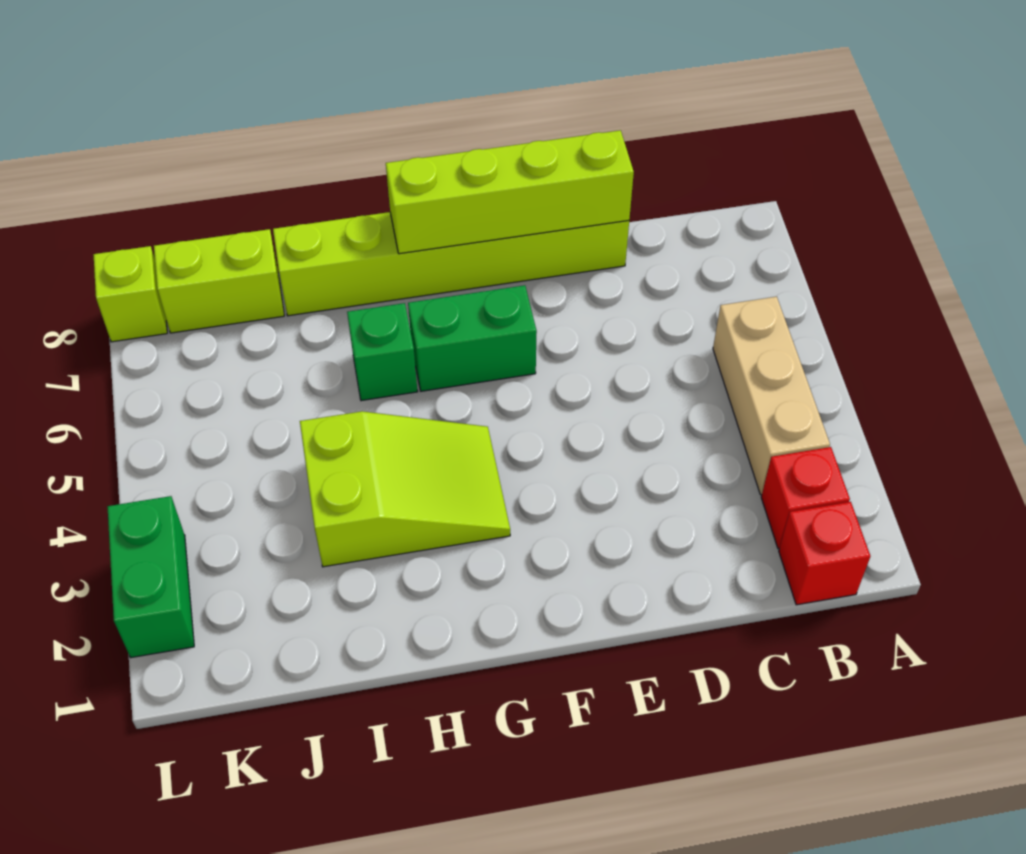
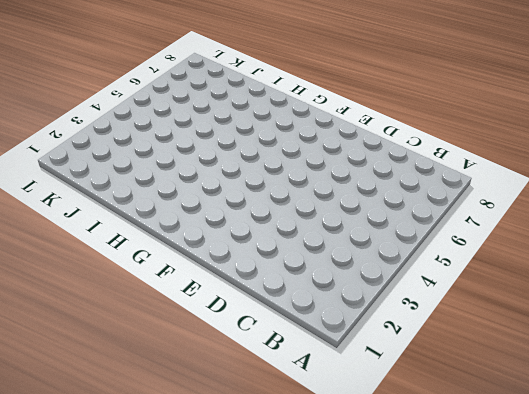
none -> red brick B1 level 1
none -> red brick B2 level 1

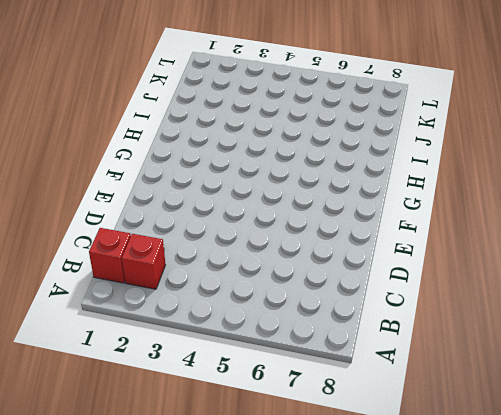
none -> tan brick B3:B5 level 1
none -> lime brick D8:I8 level 1

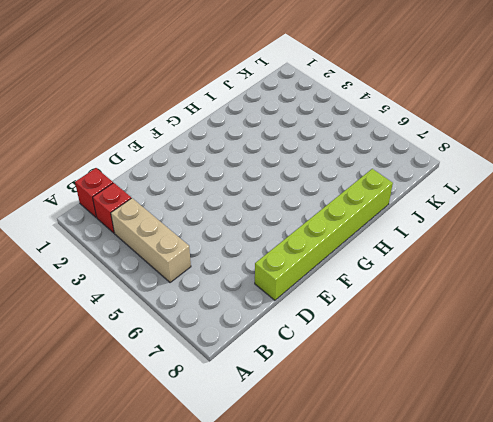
none -> green brick F6:G6 level 1
none -> lime slope G3:I4 level 1 top I

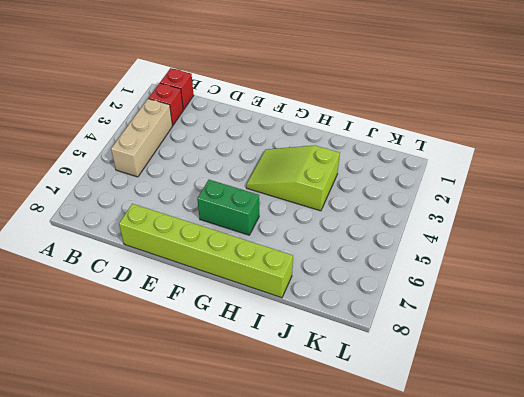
none -> green brick H6 level 1
none -> lime brick J8:K8 level 1

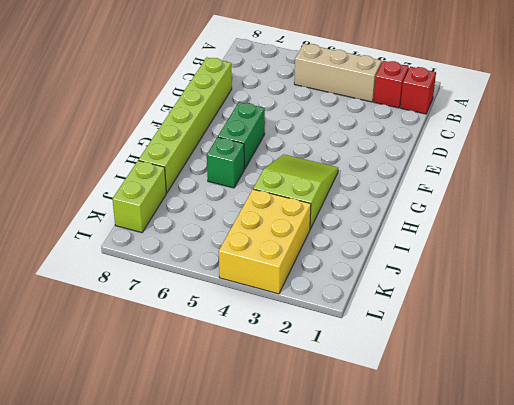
yellow brick J3:L4 level 1 -> green brick L2:L3 level 1
none -> lime brick L8 level 1
none -> lime brick D8:G8 level 2

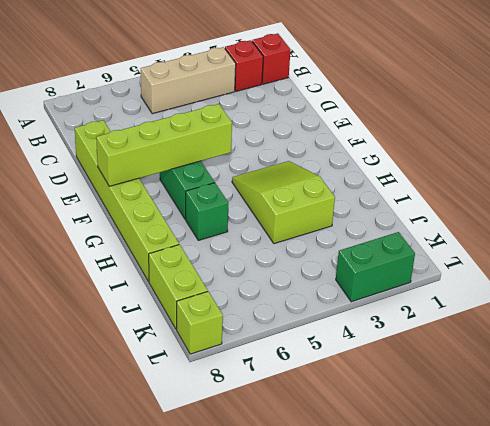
lime brick F5:F8 level 2 -> lime brick D8:G8 level 2

